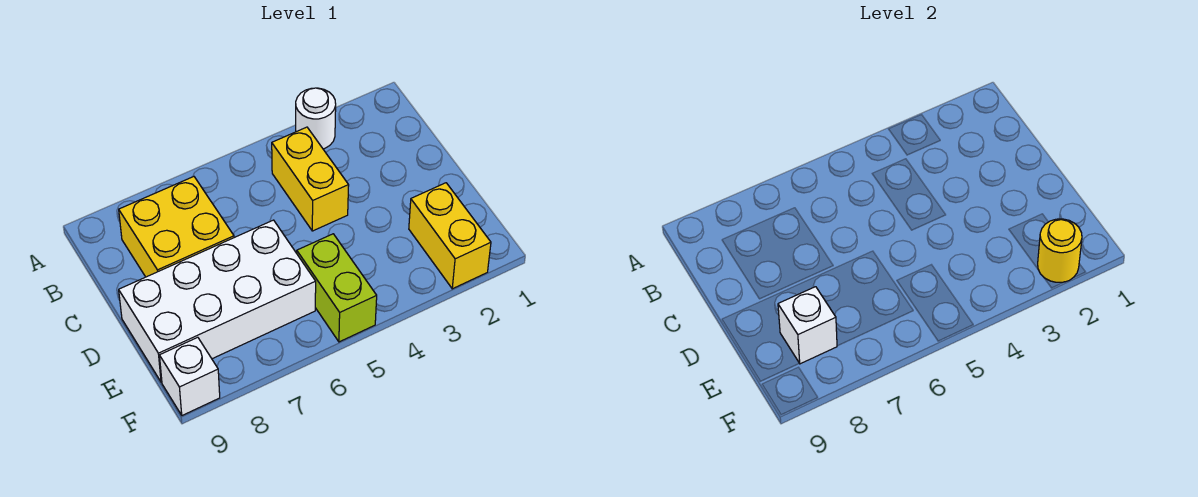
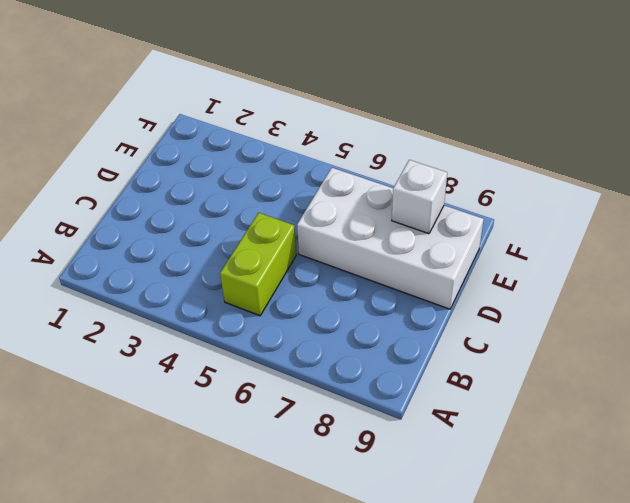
lime brick B5:C5 level 1 -> lime brick E5:F5 level 1
none -> white round brick A3 level 1
none -> yellow brick B4:C4 level 1

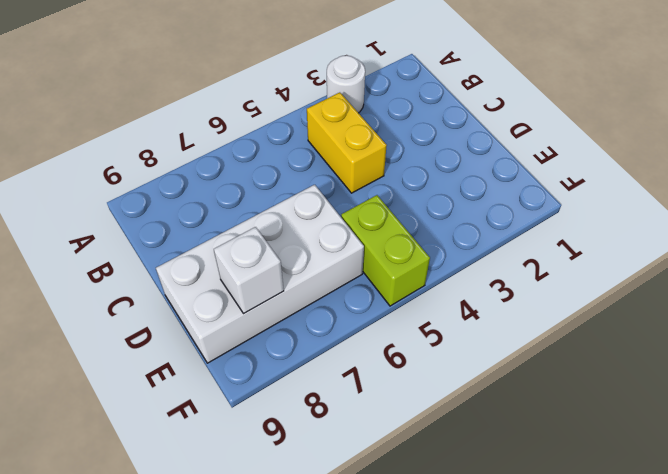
none -> yellow brick B7:C8 level 1
none -> yellow brick E2:F2 level 1

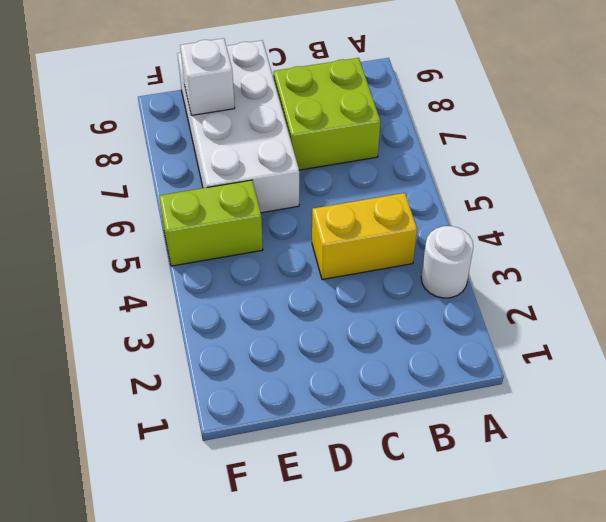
lime brick B7:C8 level 1 -> yellow brick B7:C8 level 1
none -> yellow brick E2:F2 level 1
none -> white brick F9 level 1

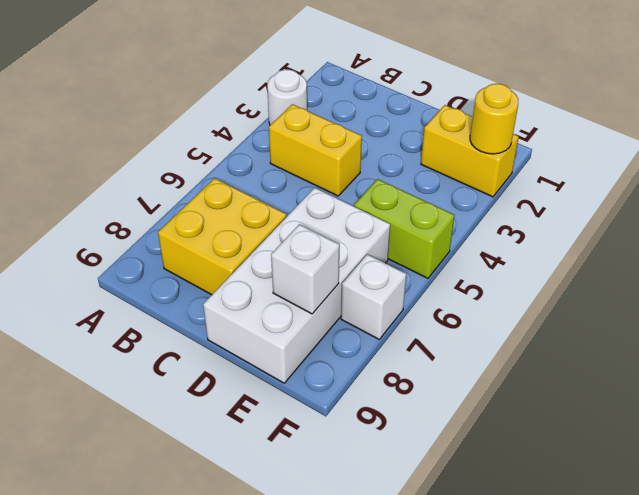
white brick F7 level 1 -> white brick F9 level 1

